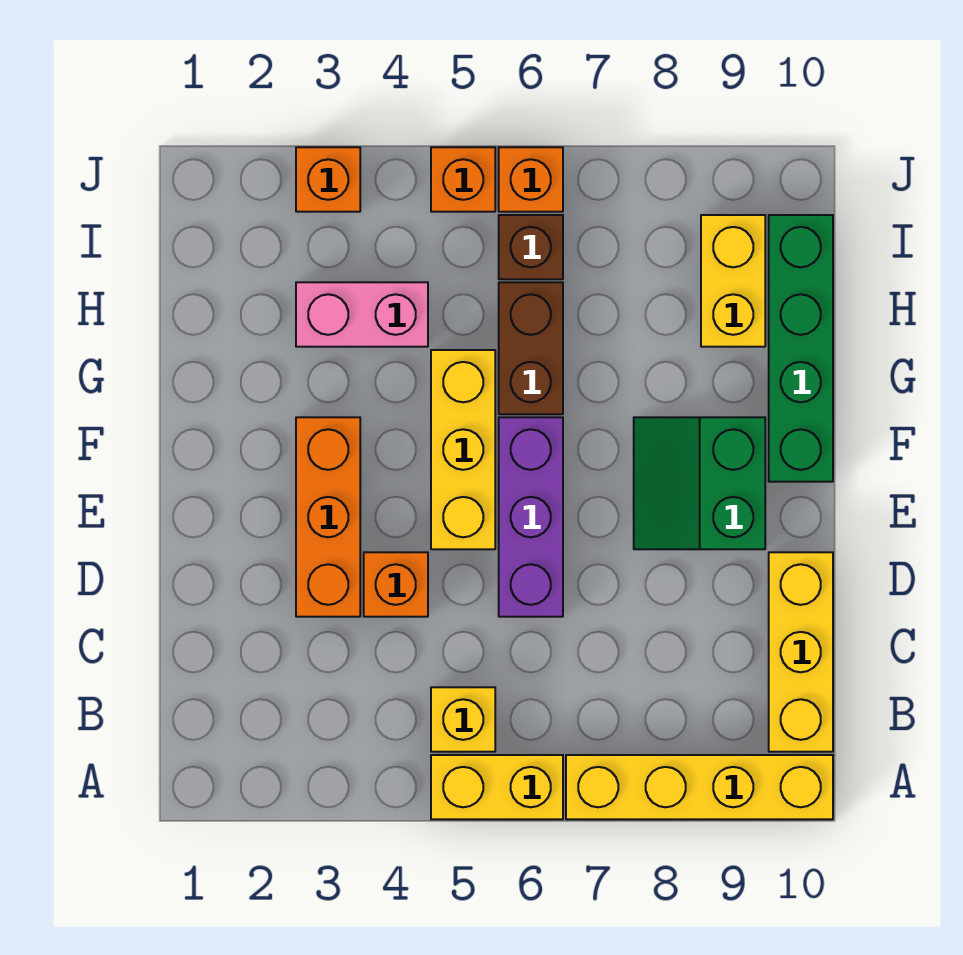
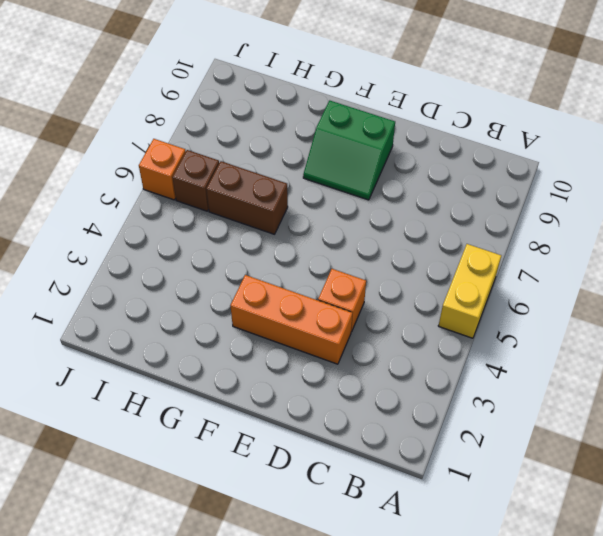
none -> yellow brick A7:A10 level 1
none -> yellow brick B5 level 1
none -> yellow brick B10:D10 level 1

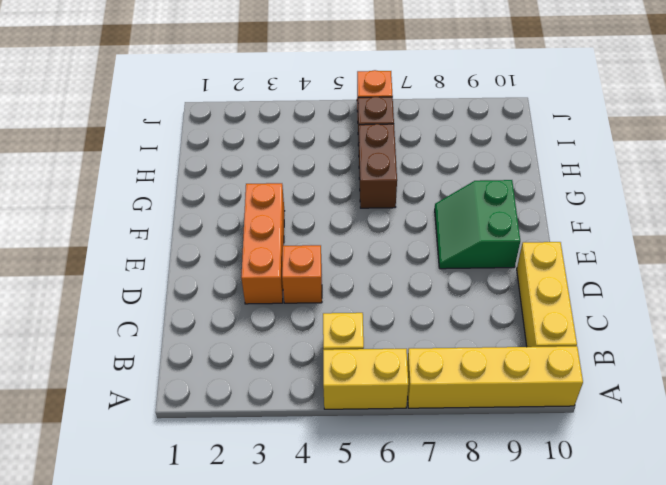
none -> purple brick D6:F6 level 1
none -> yellow brick E5:G5 level 1
none -> green brick F10:I10 level 1

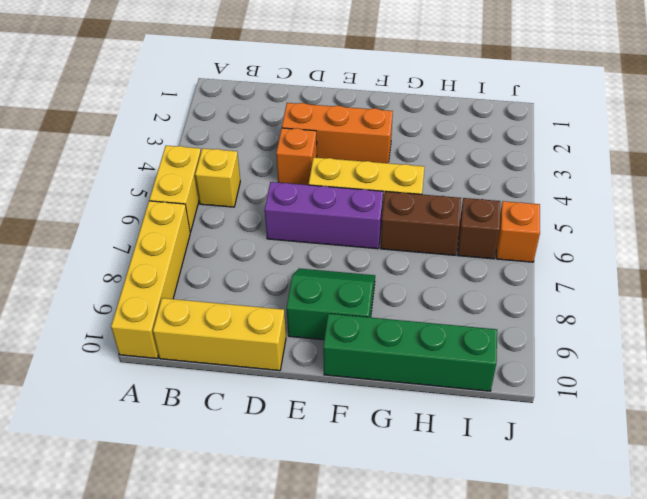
none -> pink brick H3:H4 level 1
none -> yellow brick H9:I9 level 1
none -> orange brick J3 level 1

